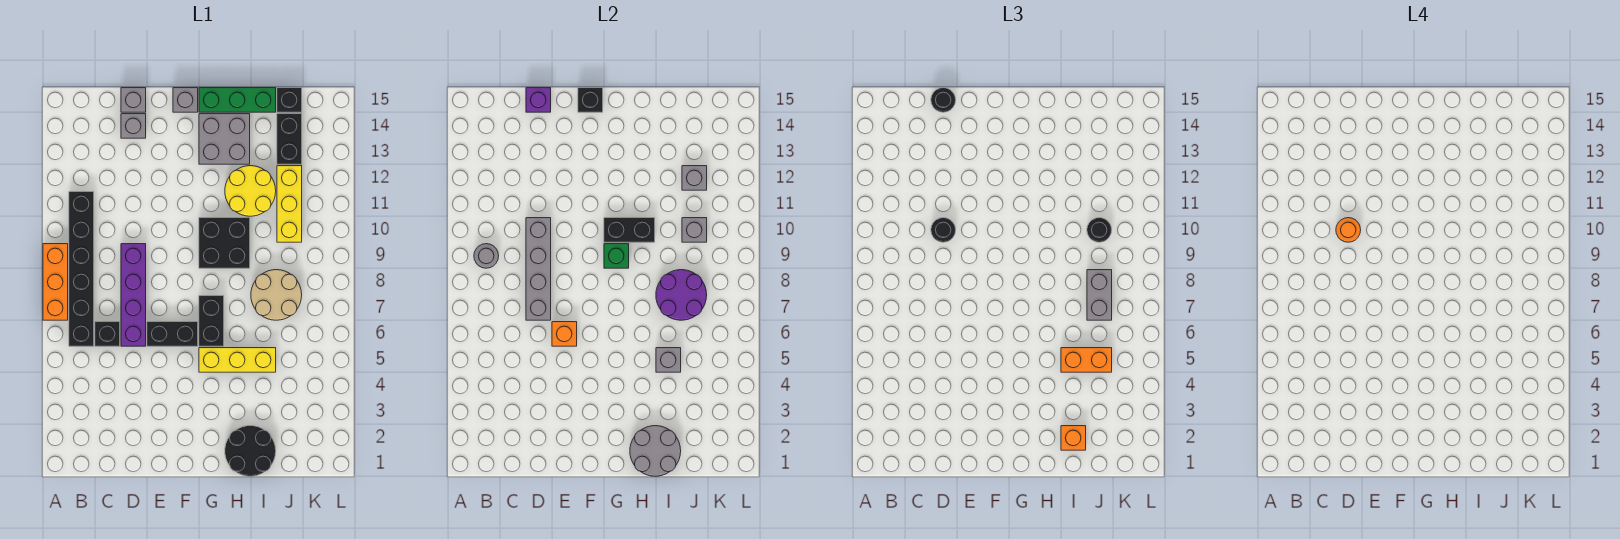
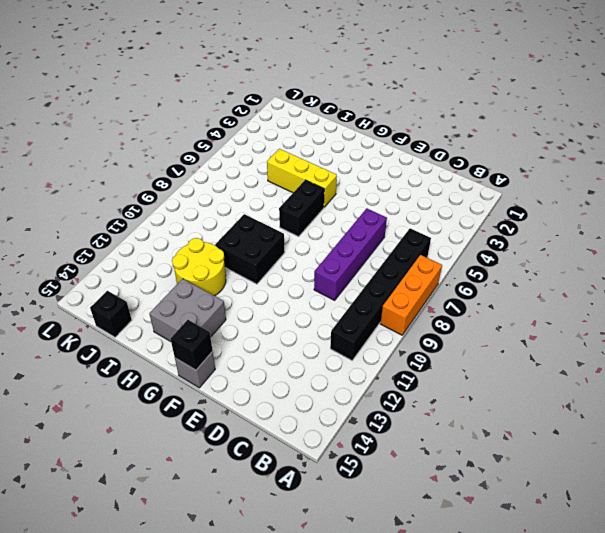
none -> black brick C6 level 1
none -> grey brick D14 level 1
none -> grey brick D15 level 1
none -> black brick E6:F6 level 1

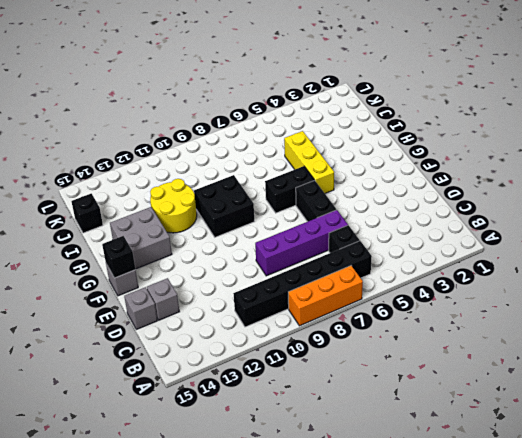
none -> green brick G15:I15 level 1
none -> black round brick H1:I2 level 1
none -> tan round brick I7:J8 level 1
none -> yellow brick J10:J12 level 1

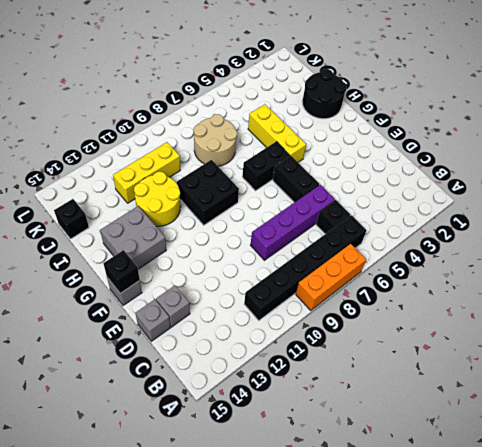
none -> green brick G15:I15 level 1
none -> black brick J13:J14 level 1
none -> grey round brick B9 level 2
none -> grey brick D7:D10 level 2

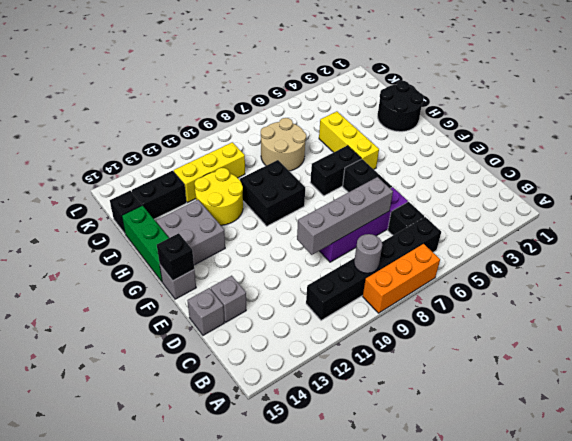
none -> purple brick D15 level 2
none -> orange brick E6 level 2
none -> green brick G9 level 2
none -> black brick G10:H10 level 2

